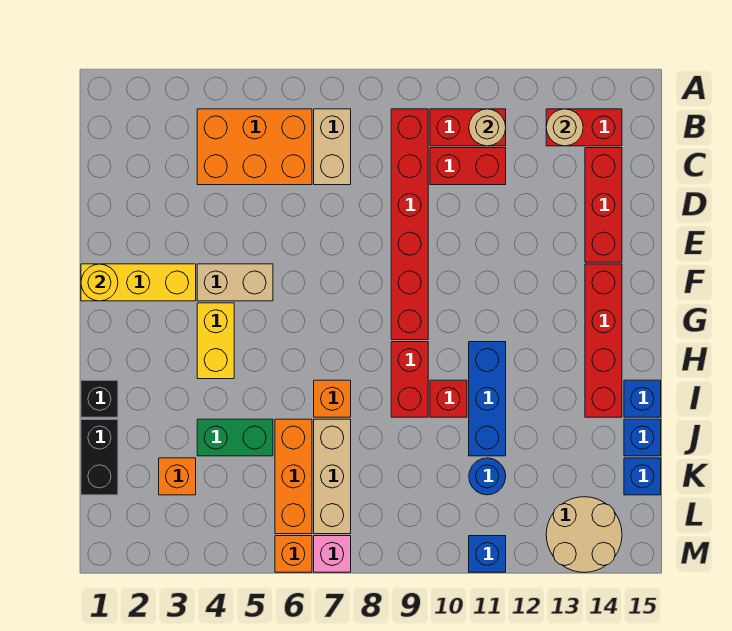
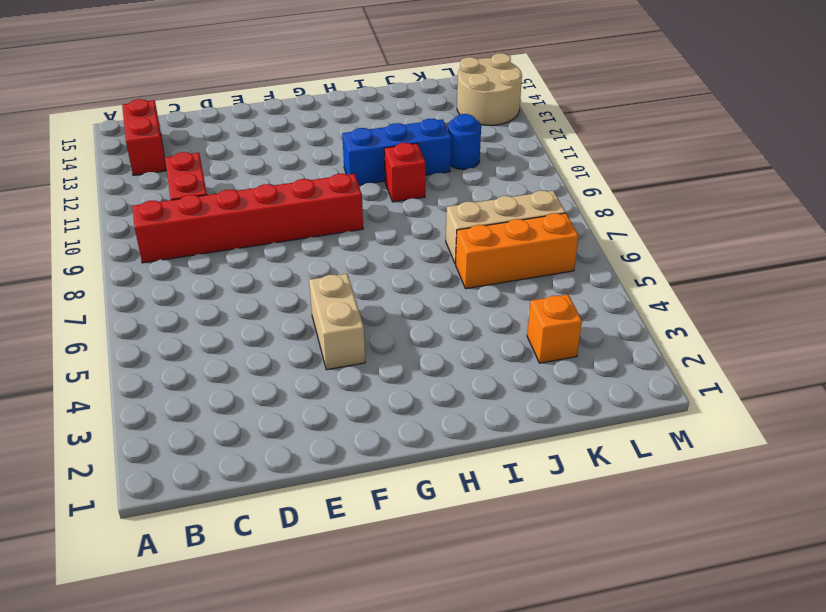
none -> orange brick B4:C6 level 1
none -> tan brick B7:C7 level 1
none -> red brick B10:B11 level 1
none -> red brick C14:E14 level 1

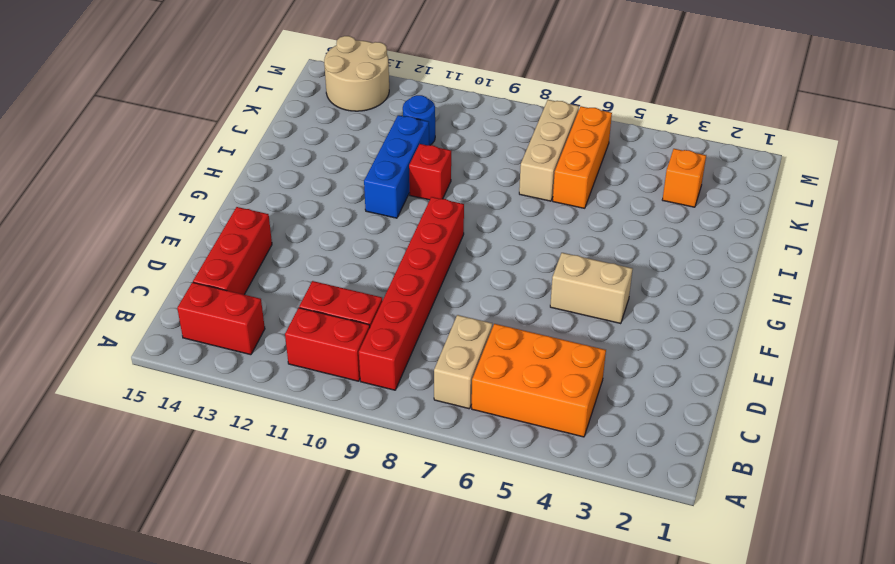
none -> yellow brick F1:F3 level 1
none -> red brick F14:I14 level 1
none -> yellow brick G4:H4 level 1
none -> red brick H9:I9 level 1

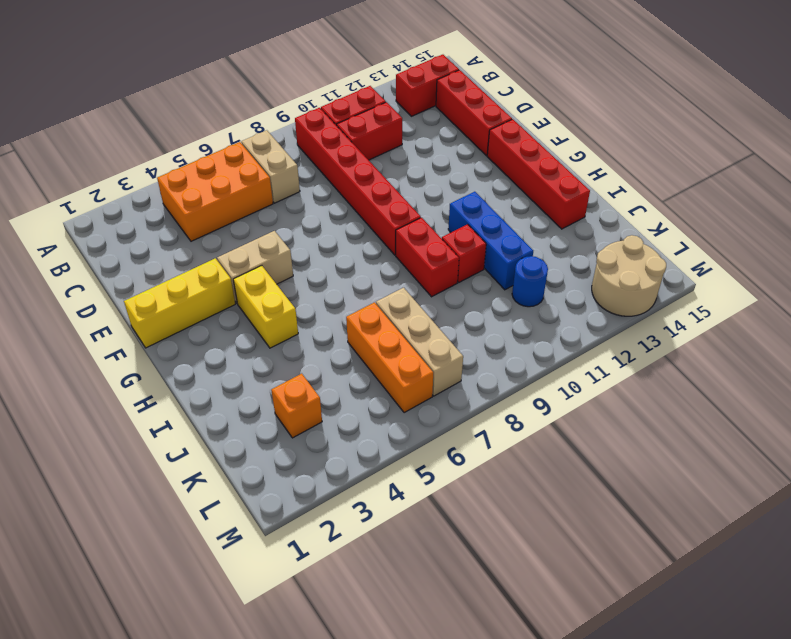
none -> black brick I1 level 1
none -> orange brick I7 level 1
none -> blue brick I15 level 1
none -> black brick J1:K1 level 1

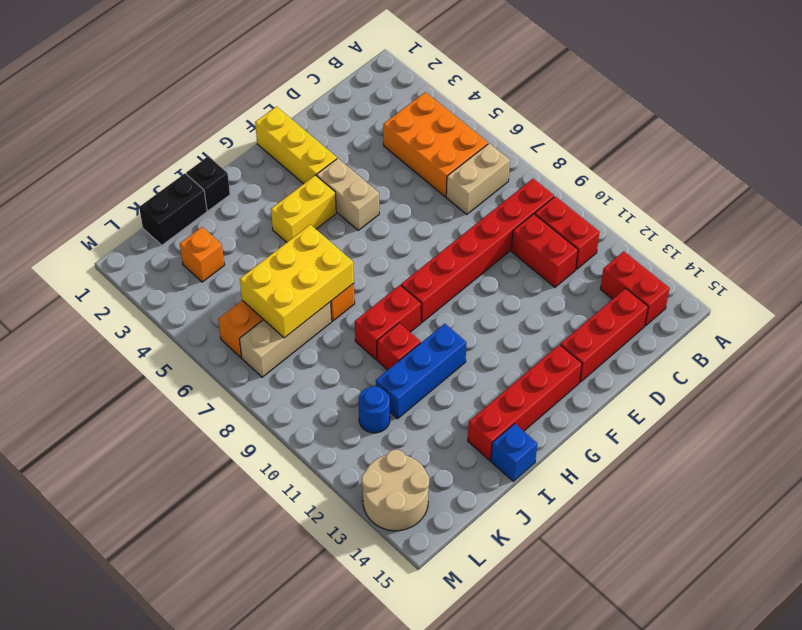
yellow brick I6:K7 level 2 -> none
none -> green brick J4:J5 level 1
none -> blue brick J15 level 1
none -> blue brick K15 level 1
none -> orange brick M6 level 1

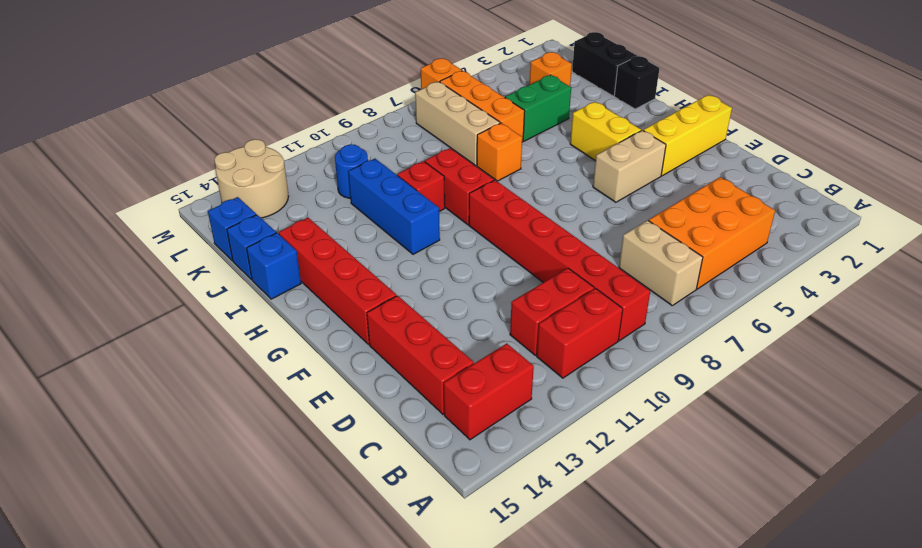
none -> pink brick M7 level 1
none -> blue brick M11 level 1
none -> tan round brick B11 level 2
none -> tan round brick B13 level 2

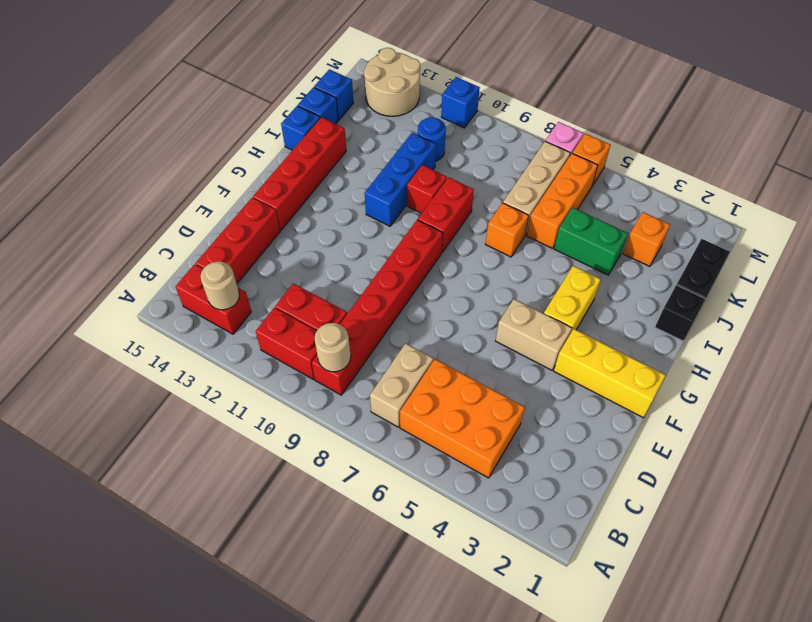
tan round brick B9 level 2 -> tan round brick B11 level 2
none -> yellow round brick F1 level 2

